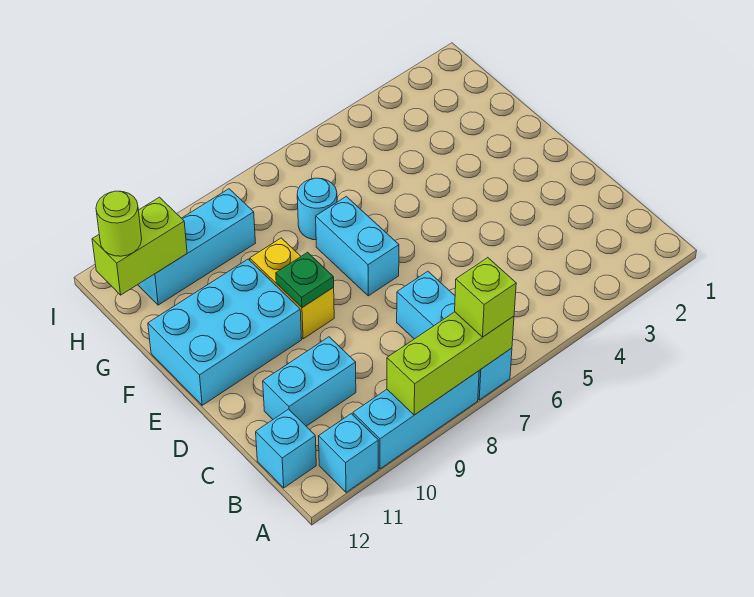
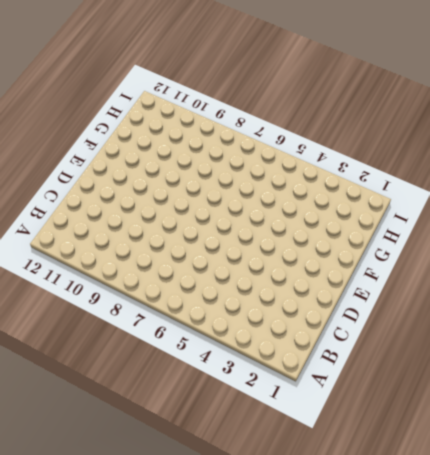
none -> cyan brick A7:C7 level 1
none -> cyan brick A8:A10 level 1
none -> cyan brick A11 level 1

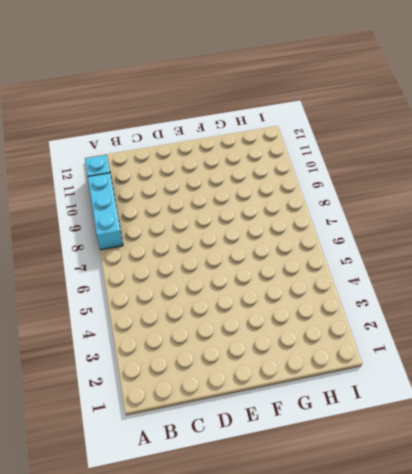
none -> cyan brick A7:C7 level 1
none -> cyan brick B12 level 1
none -> cyan brick C10:C11 level 1

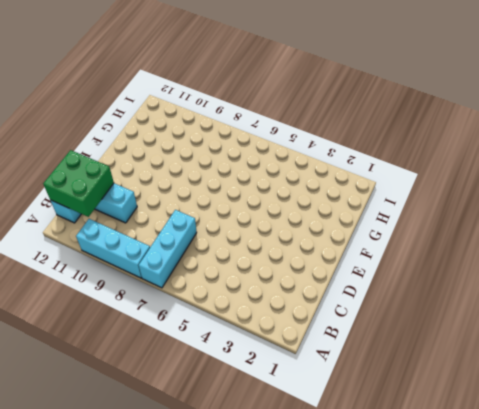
green brick B11:C12 level 2 -> none
none -> cyan brick A11 level 1
none -> cyan brick E7:F7 level 1
none -> yellow brick E9:F9 level 1

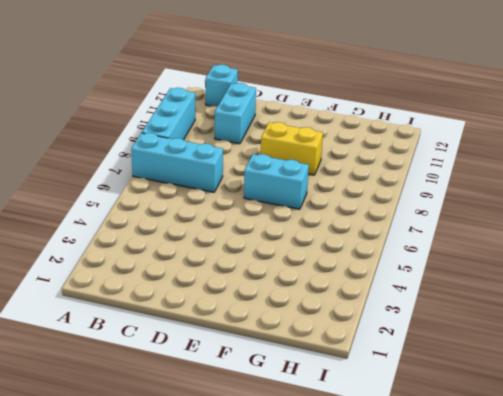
none -> cyan brick A11 level 1
none -> cyan brick E10:F12 level 1
none -> cyan round brick G7 level 1

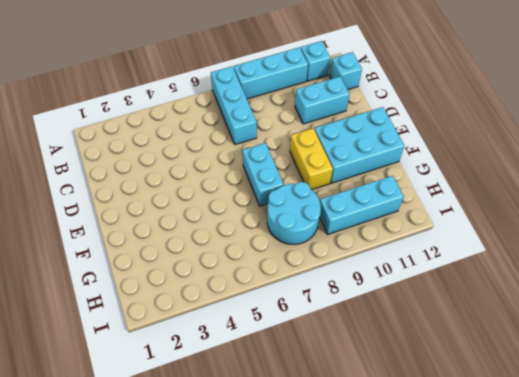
cyan round brick G7:H8 level 1 -> cyan round brick G7 level 1
none -> lime brick A7:A9 level 2
none -> green plate E9 level 2
none -> lime brick H11:H12 level 2

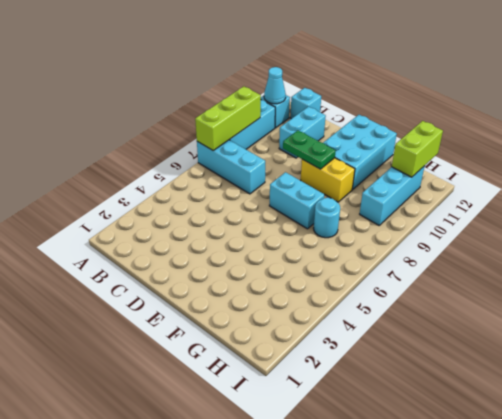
cyan cone A11 level 2 -> none
green plate D9:E9 level 2 -> green plate E9 level 2
none -> lime brick A7 level 3
none -> lime round brick H12 level 3

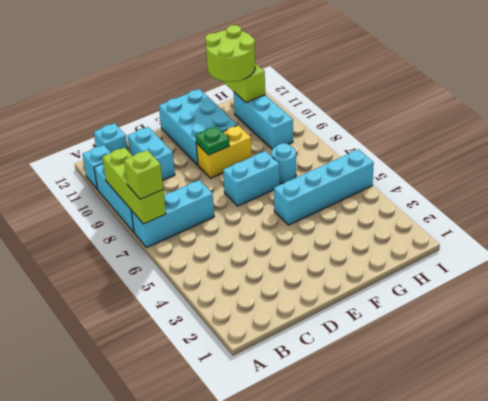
cyan brick F5:I5 level 1 -> none
lime round brick G11:H12 level 3 -> lime round brick H12 level 3

